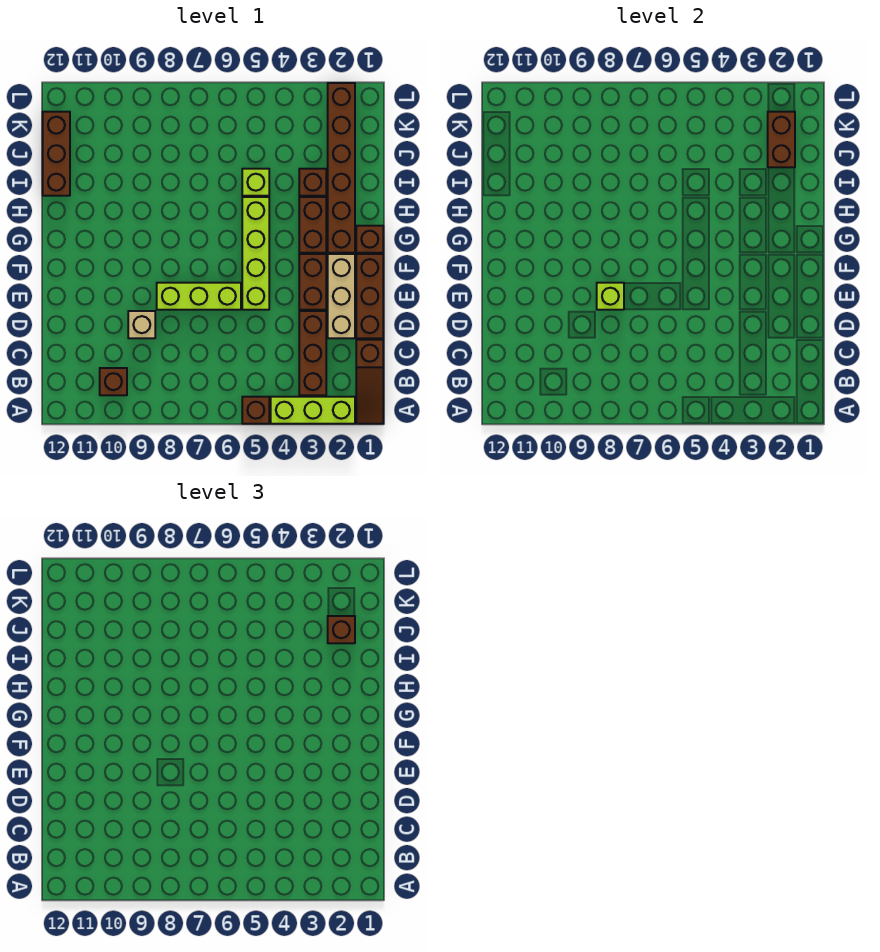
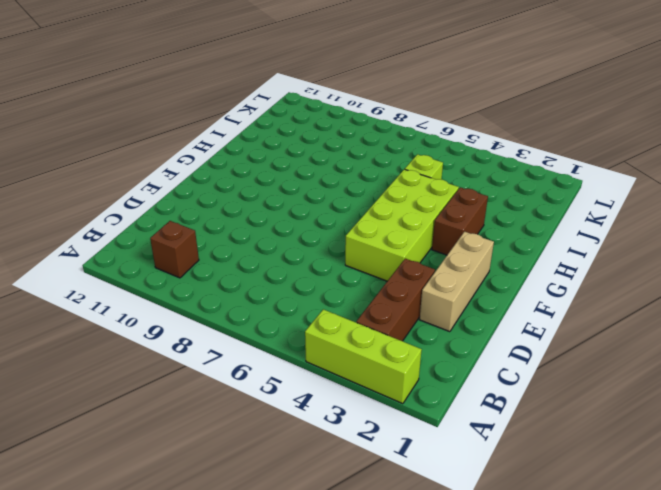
lime brick E4:H5 level 1 -> lime brick E5:H5 level 1
none -> brown slope A1:C1 level 1 top C
none -> brown brick A5 level 1
none -> brown brick D1:F1 level 1

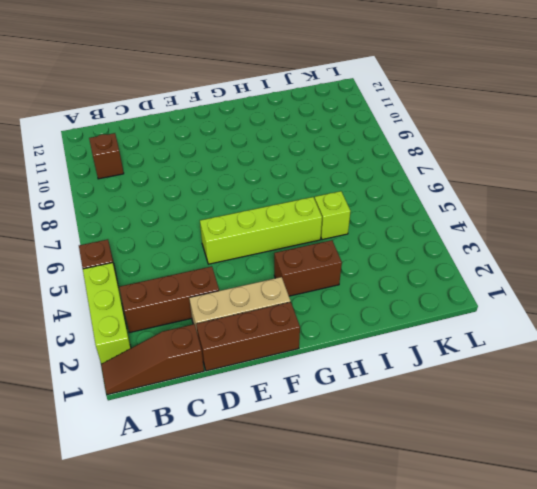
none -> tan brick D9 level 1
none -> brown brick E3:F3 level 1
none -> lime brick E6:E8 level 1

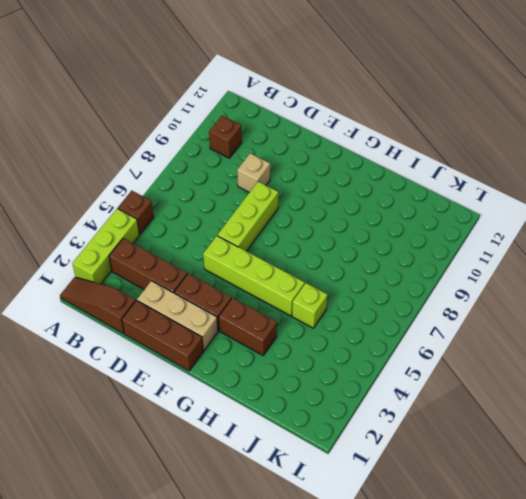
none -> brown brick G1 level 1
none -> brown brick G2:L2 level 1
none -> brown brick I3 level 1

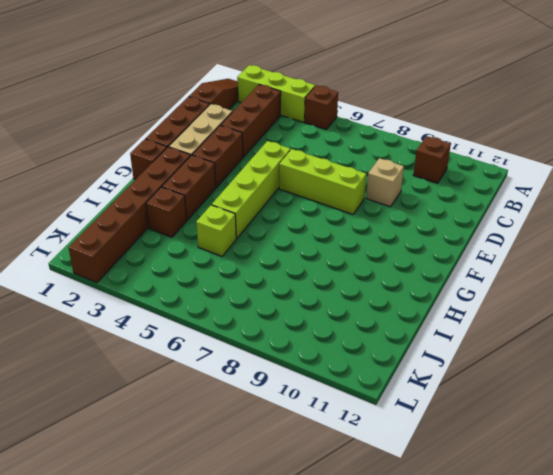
none -> brown brick I12:K12 level 1
none -> lime brick E8 level 2
none -> brown brick J2:K2 level 2

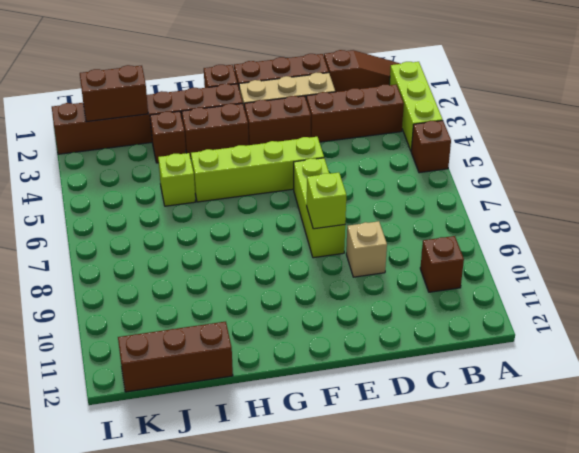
none -> brown brick J2 level 3

